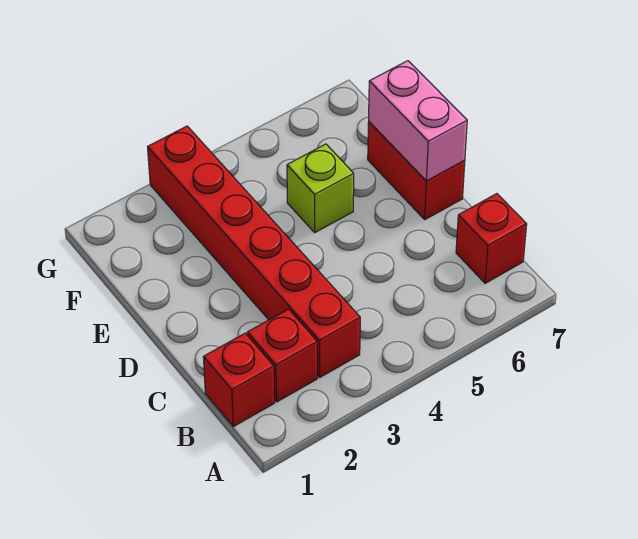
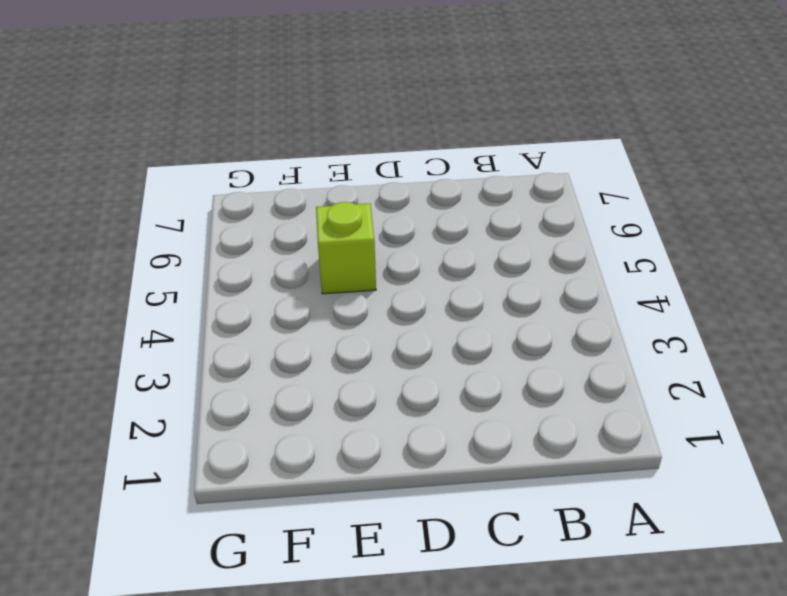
none -> red brick B1 level 1
none -> red brick B2 level 1

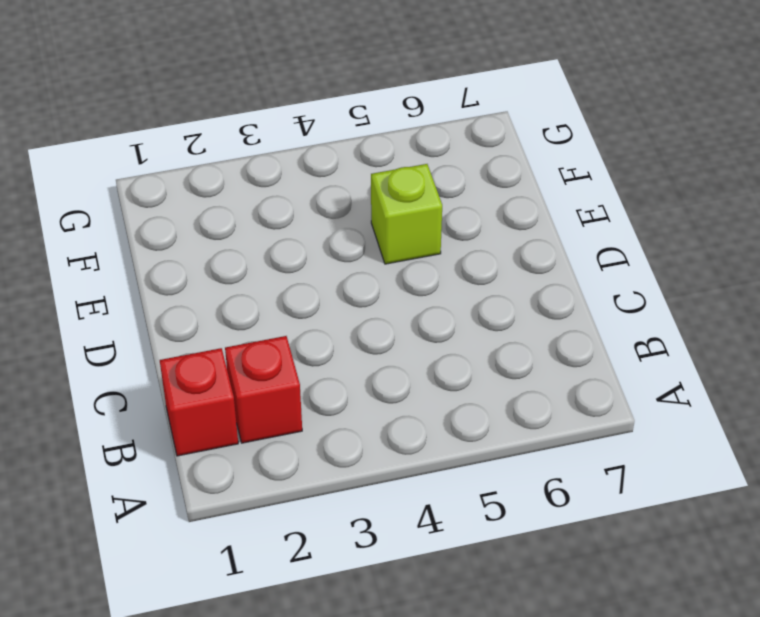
none -> red brick B3:G3 level 1
none -> red brick B7 level 1

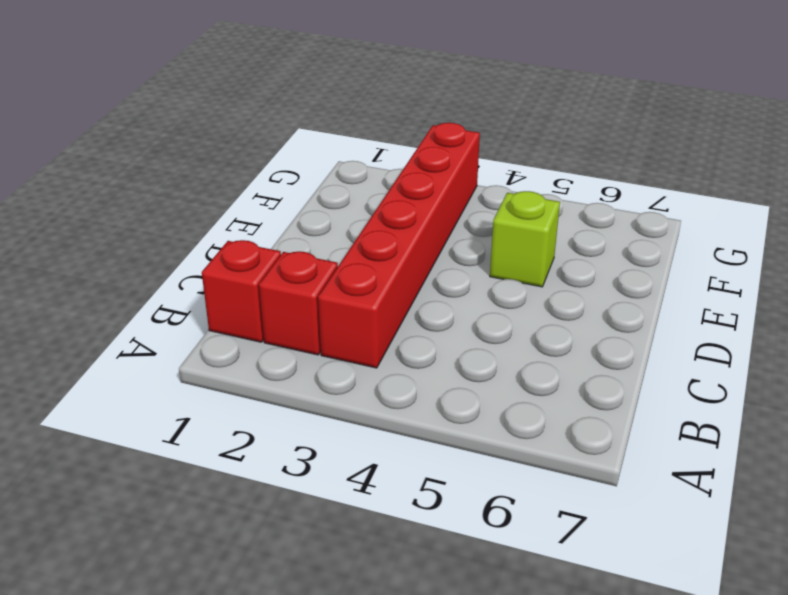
none -> red brick B7 level 1
none -> red brick D7:E7 level 1

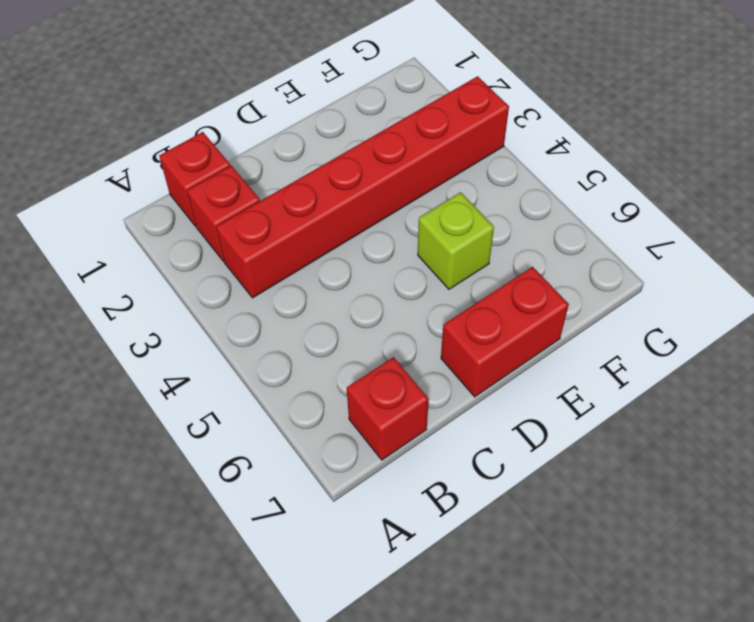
none -> pink brick D7:E7 level 2

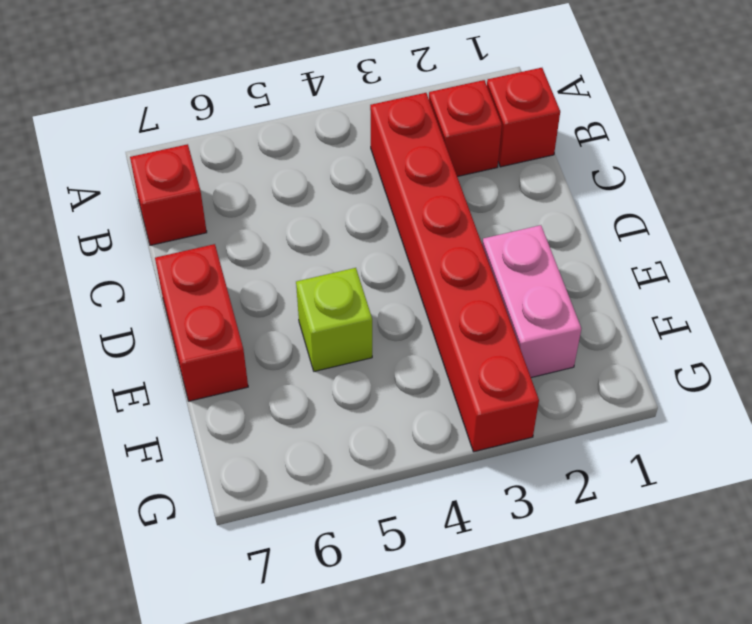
pink brick E2:F2 level 1 -> pink brick D7:E7 level 2

